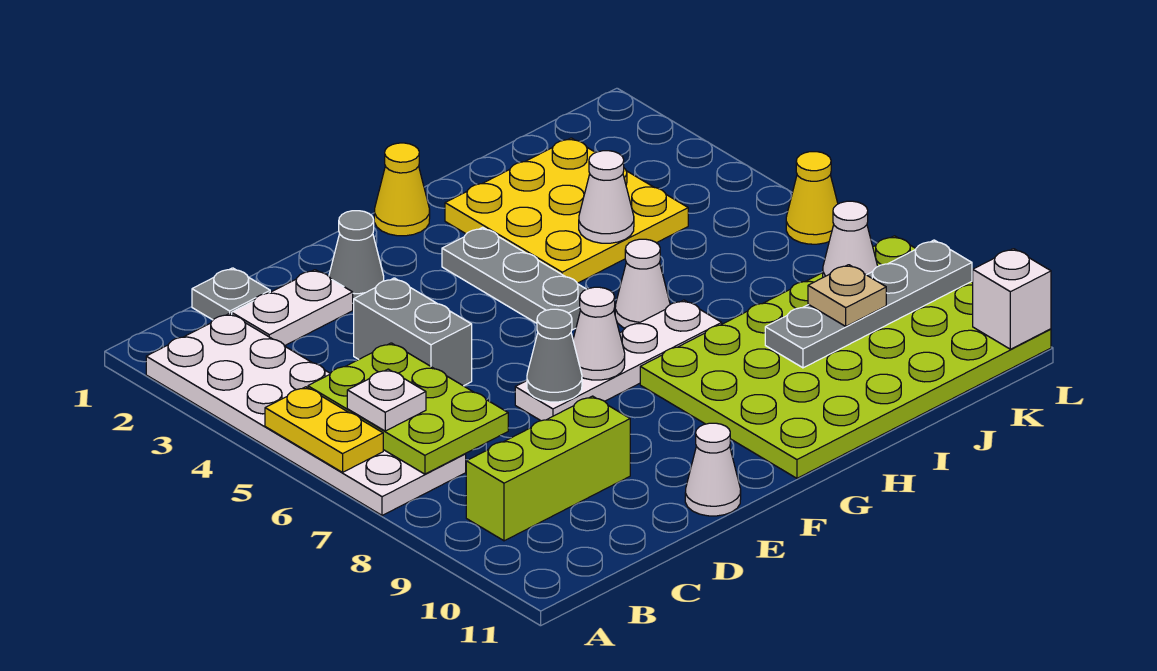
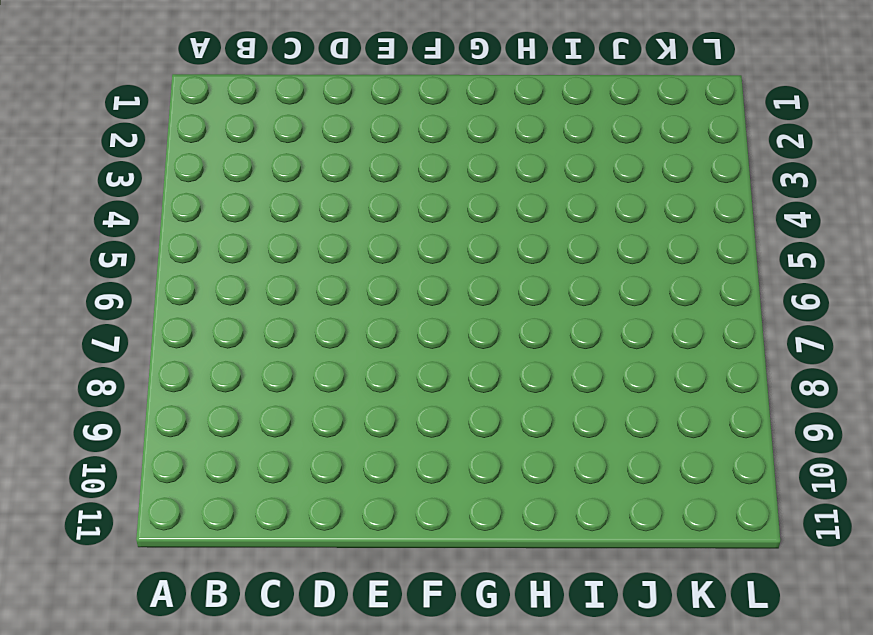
none -> white plate A2:B7 level 1
none -> lime brick B9:D9 level 1
none -> grey plate C1 level 1

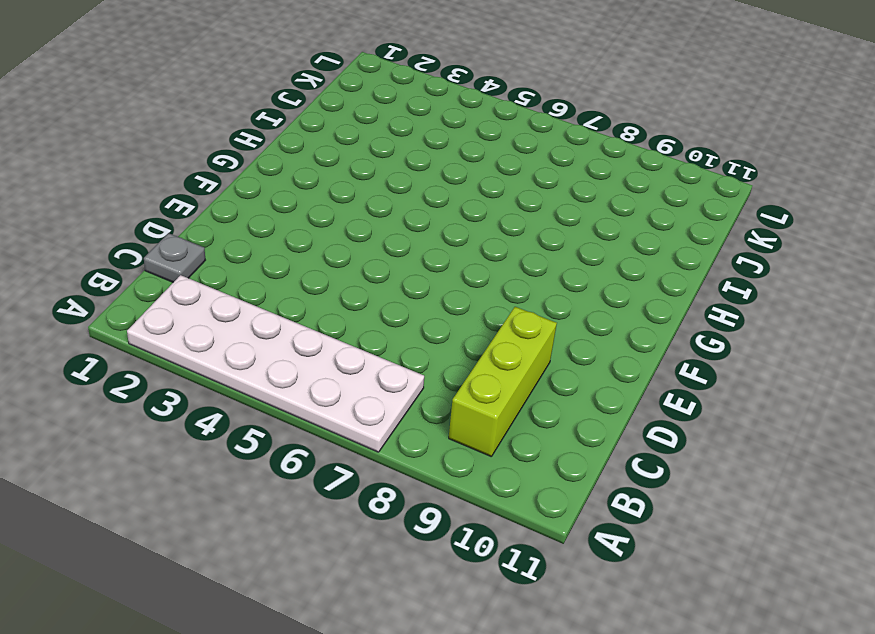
none -> white plate C2:D2 level 1
none -> grey brick D4:D5 level 1
none -> grey cone E2 level 1

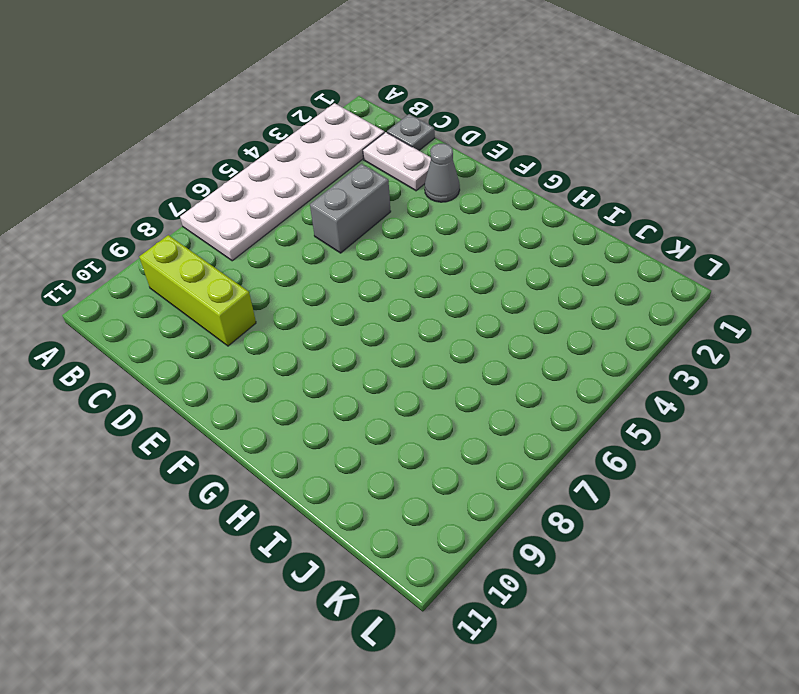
none -> white plate E7:H7 level 1
none -> white cone E11 level 1
none -> yellow cone G1 level 1

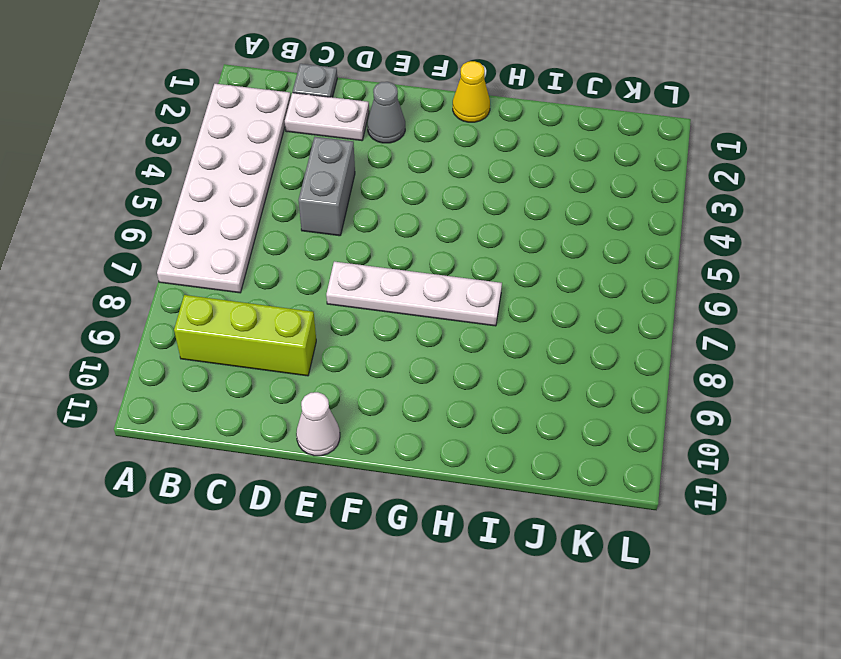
none -> grey plate G3:G5 level 1
none -> lime plate G8:L11 level 1
none -> yellow plate H2:J4 level 1

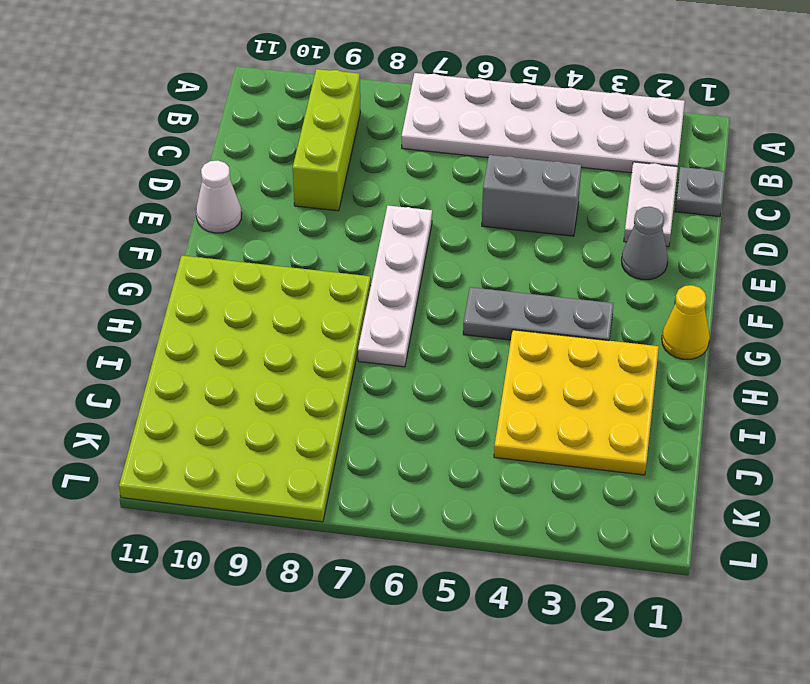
none -> white cone H6 level 1
none -> yellow cone L6 level 1
none -> yellow plate A5:A6 level 2

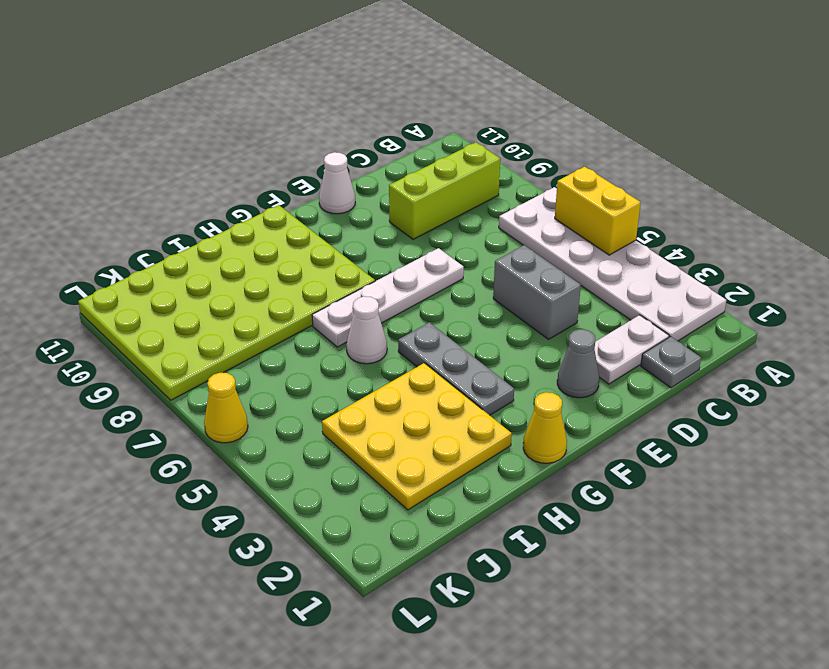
yellow brick A5:A6 level 2 -> yellow plate A5:A6 level 2
none -> lime plate B5:C7 level 2
none -> grey cone E7 level 2
none -> white cone F7 level 2

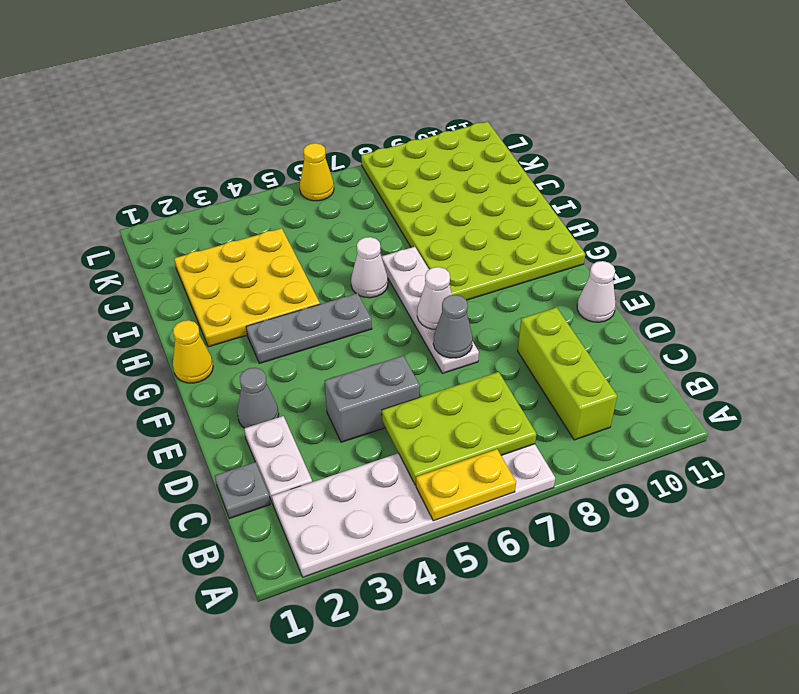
none -> white cone I4 level 2
none -> grey plate I9:L9 level 2
none -> white cone K8 level 2

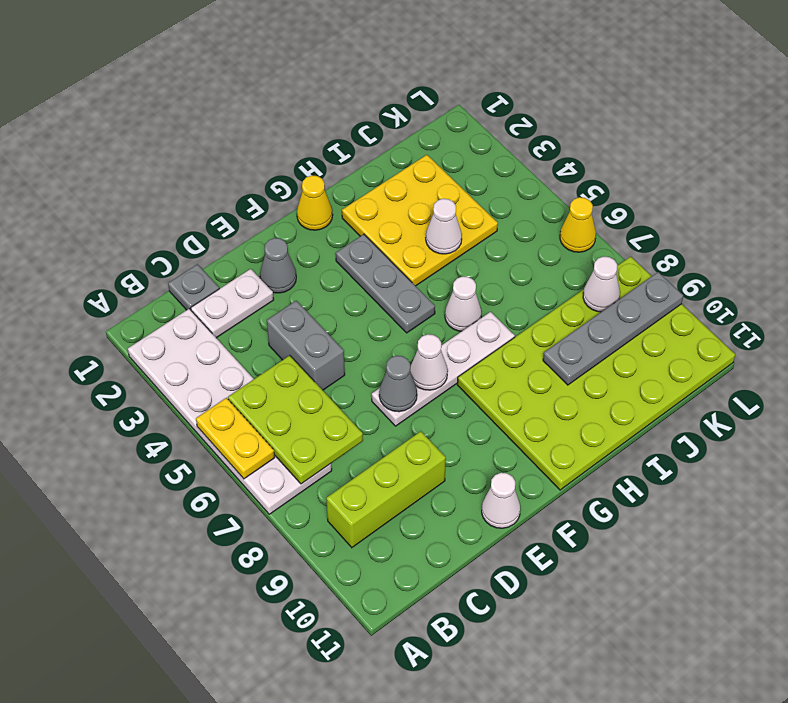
none -> white brick L11 level 2
none -> white plate B6 level 3
none -> tan plate J9 level 3

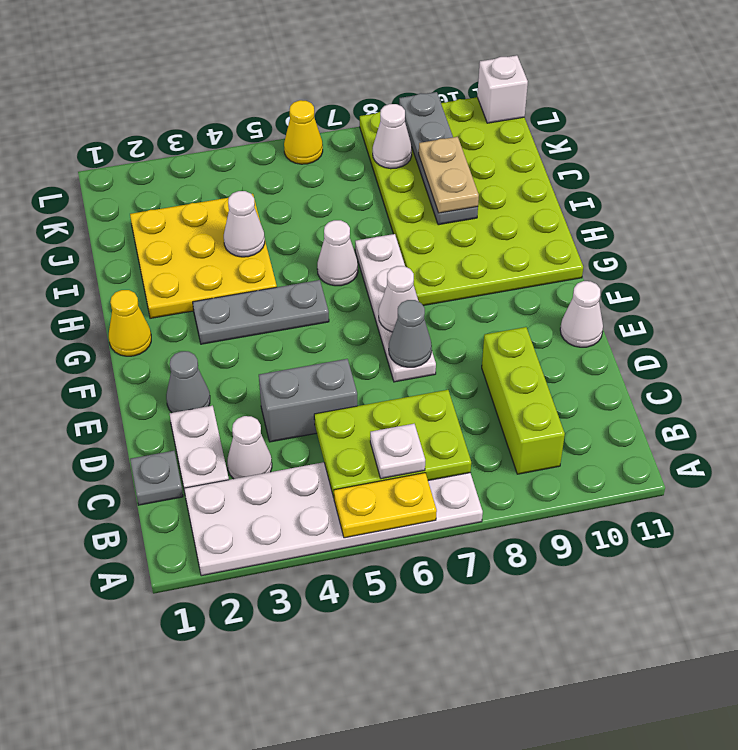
white cone C3 level 1 -> none
tan plate I9:J9 level 3 -> tan plate J9 level 3

